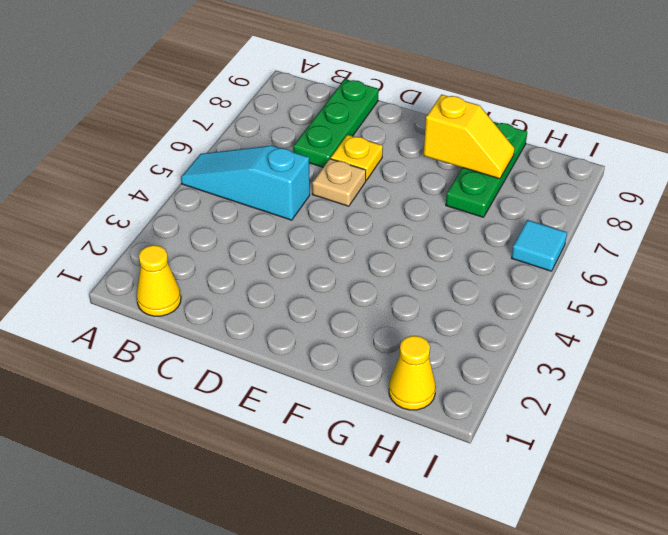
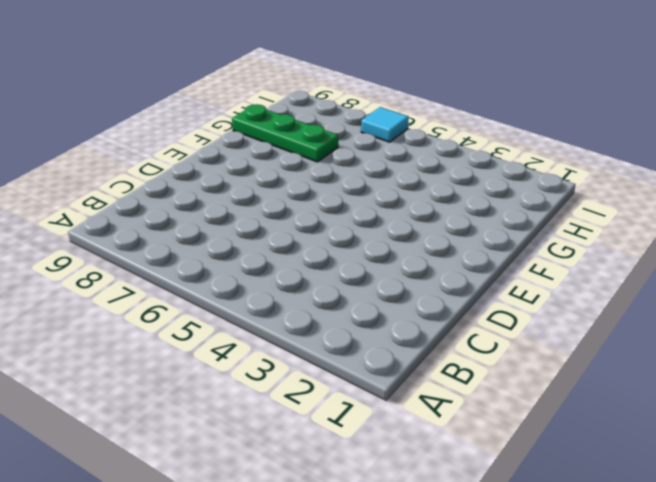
none -> cyan slope A5:C5 level 1 top C
none -> yellow cone B1 level 1

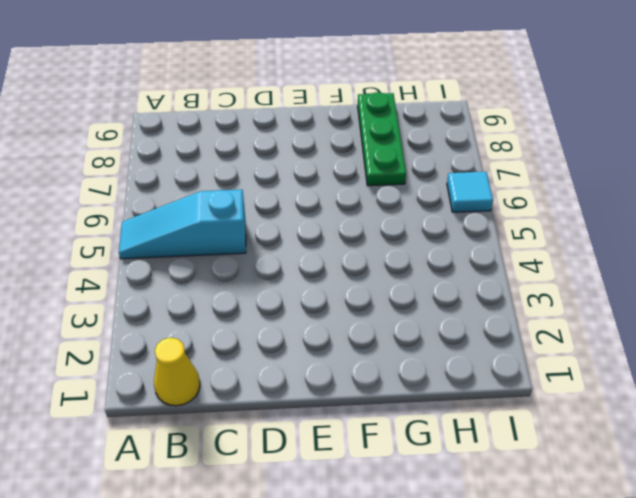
none -> green plate C7:C9 level 1
none -> tan plate D6 level 1

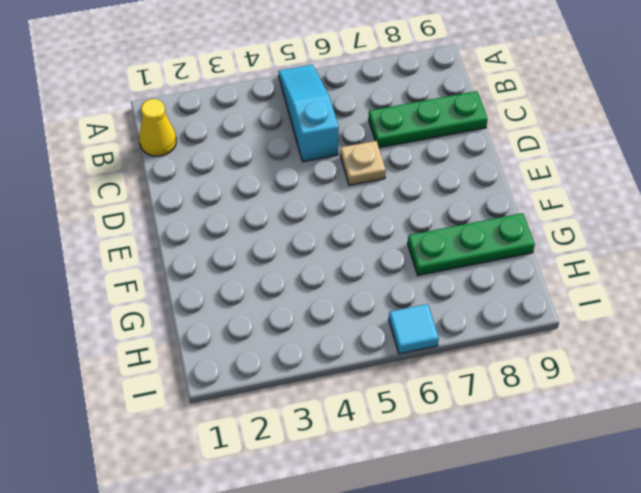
none -> yellow plate D7 level 1
none -> yellow cone H1 level 1

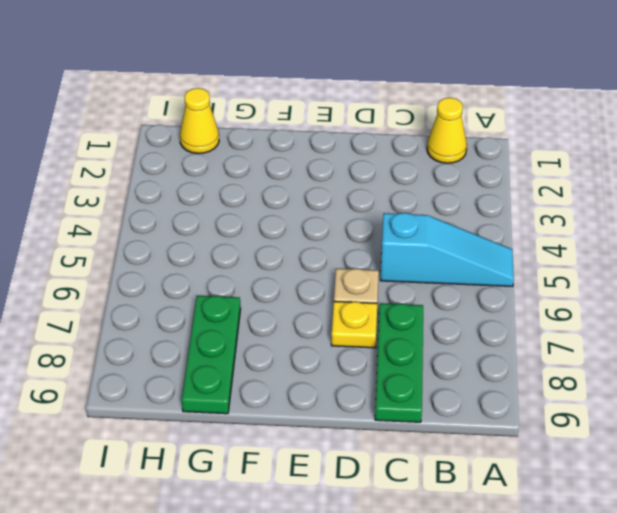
none -> cyan tile I6 level 1
none -> yellow slope F8:G8 level 2 top F

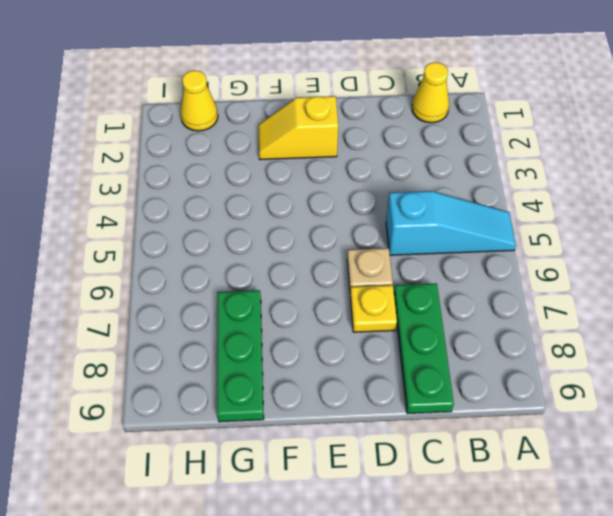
yellow slope E2:F2 level 1 top E -> yellow slope F8:G8 level 2 top F
none -> cyan tile I6 level 1

